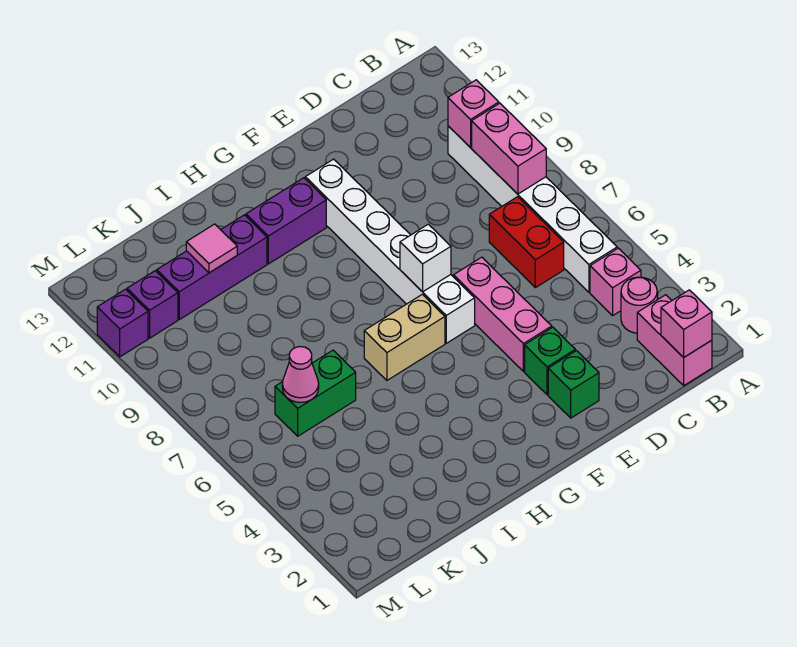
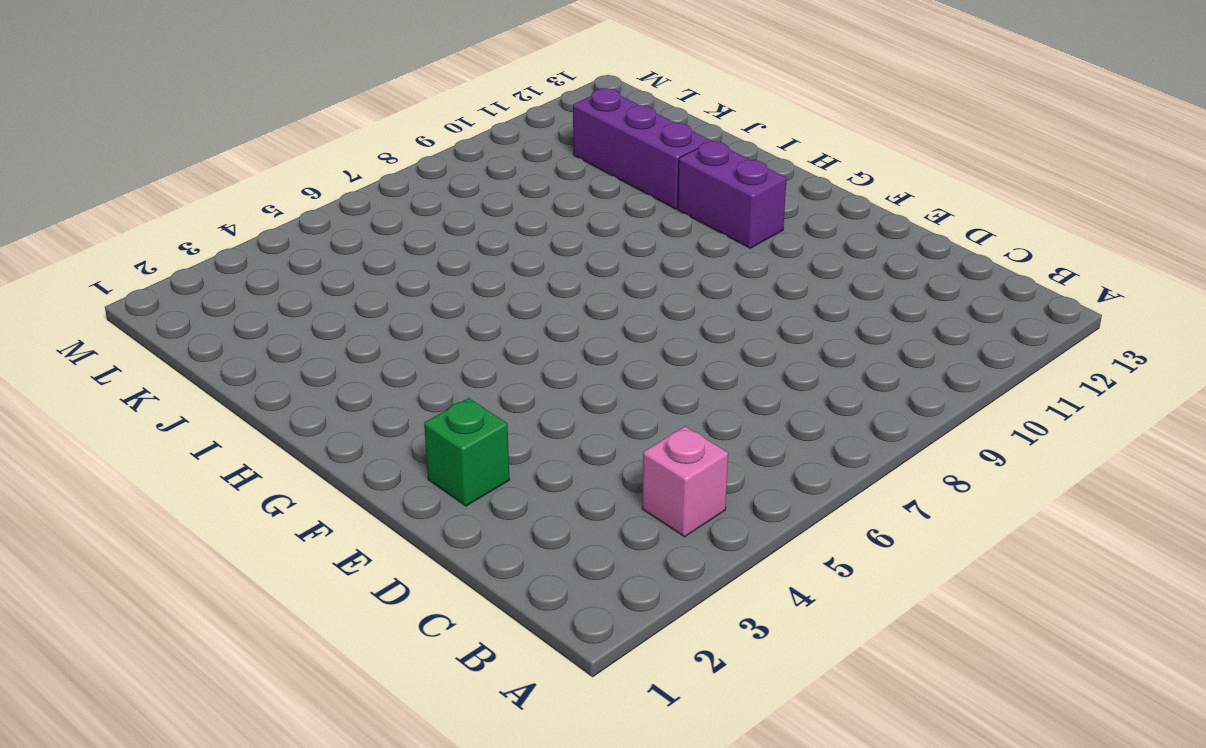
none -> pink brick B1:B2 level 1
none -> pink round brick B3 level 1
none -> white brick B5:B10 level 1

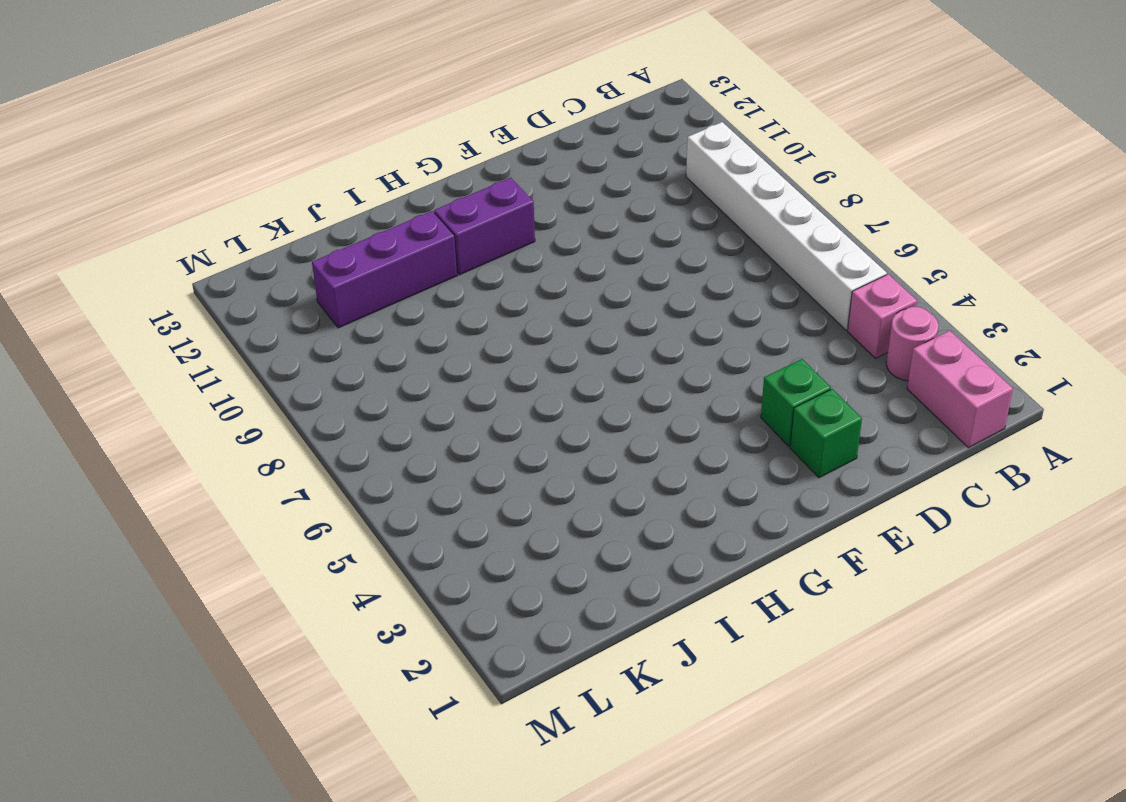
none -> red brick C6:C7 level 1
none -> pink brick E4:E6 level 1
none -> white brick F6:F11 level 1

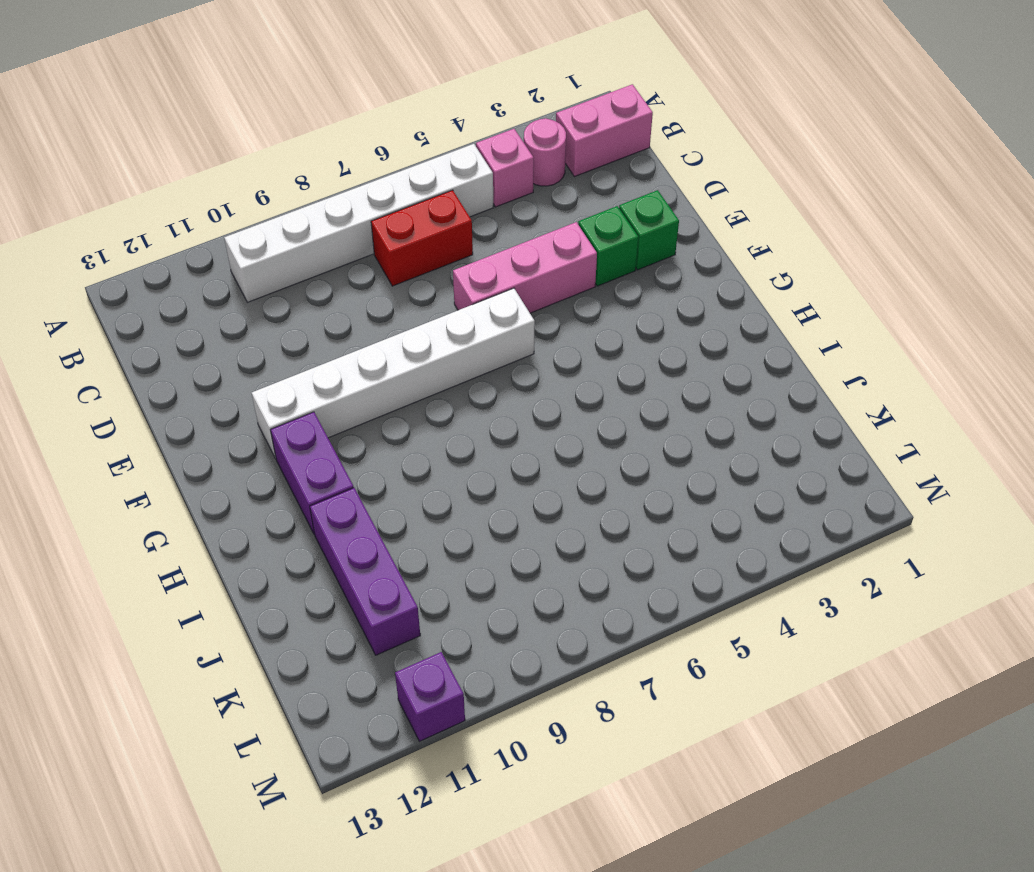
none -> tan brick G6:H6 level 1
none -> green brick J6:K6 level 1
none -> purple brick L11 level 1

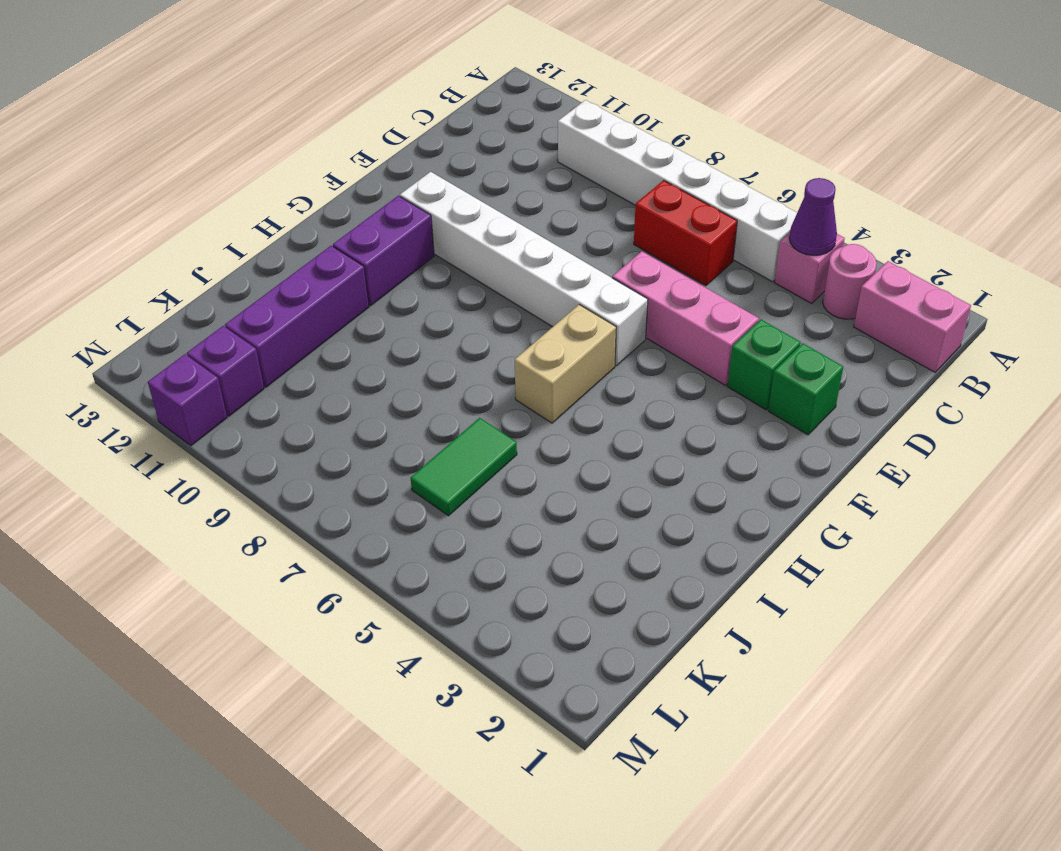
purple cone B4 level 2 -> none
green tile J6:K6 level 1 -> green brick J6:K6 level 1
none -> pink brick B1 level 2
none -> pink brick B8:B9 level 2
none -> pink brick B10 level 2

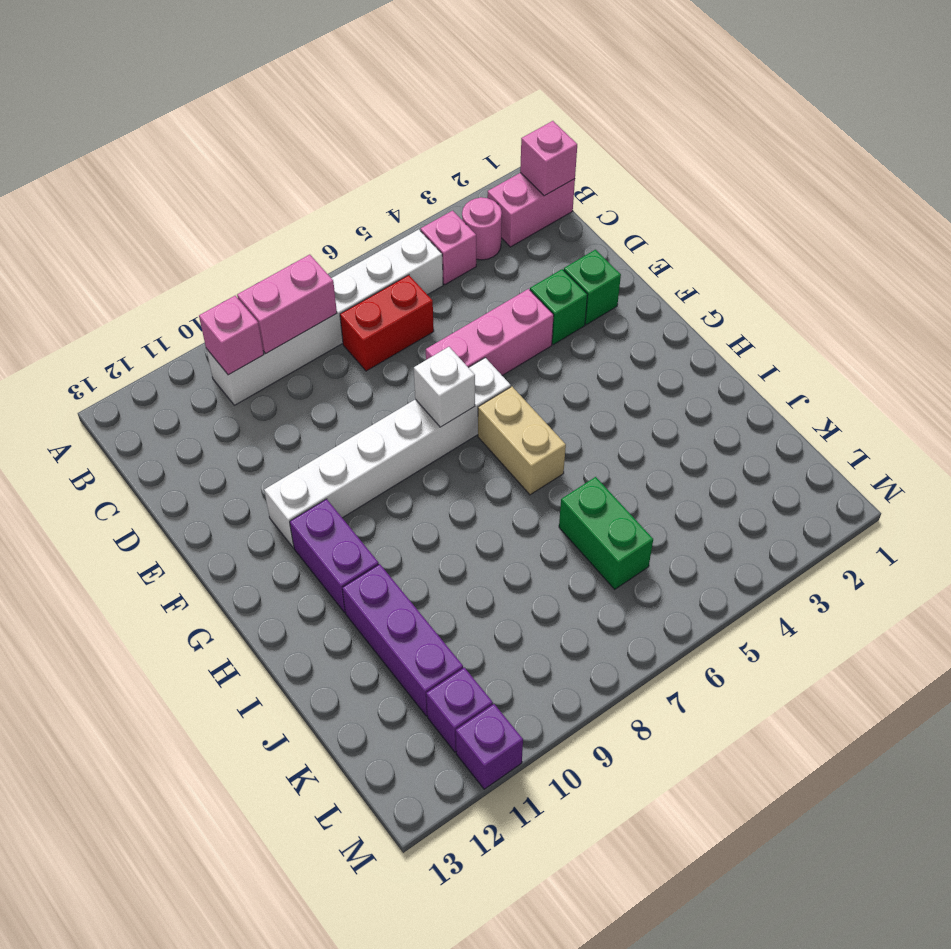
none -> pink tile J11 level 2
none -> pink cone K6 level 2

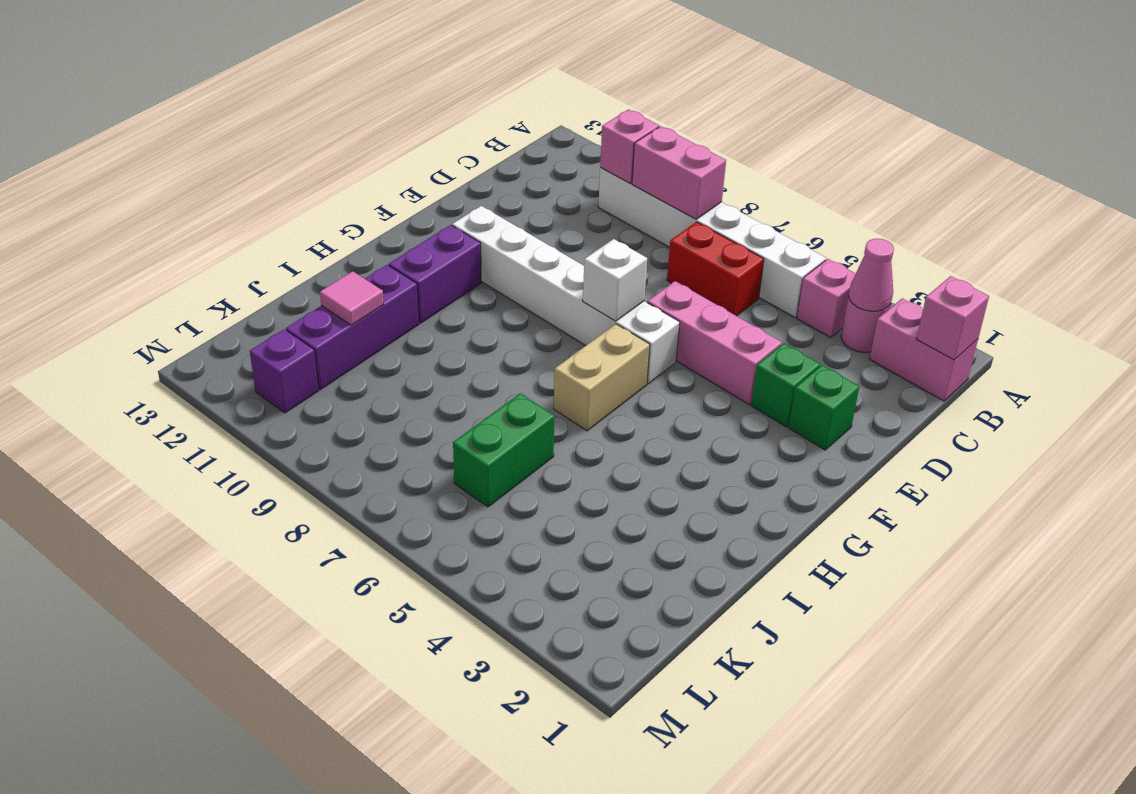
pink cone B3 level 2 -> pink cone K6 level 2
none -> purple brick M11 level 1

